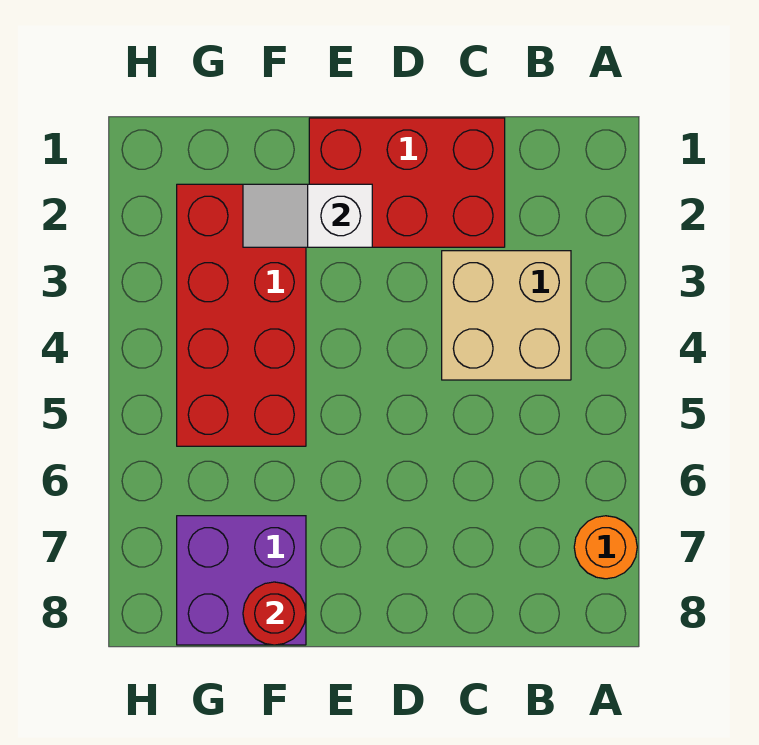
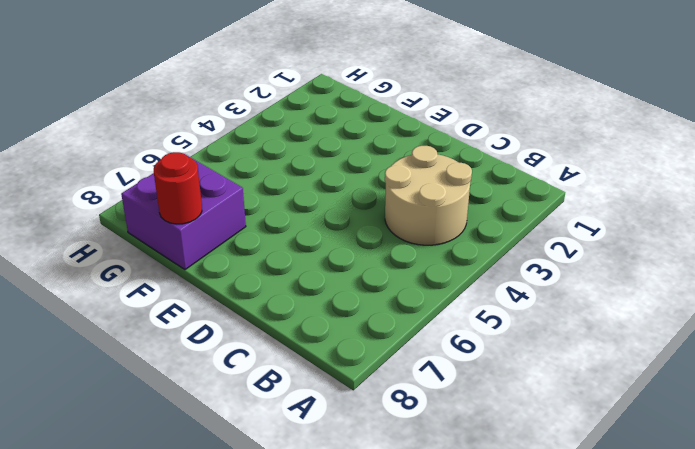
tan round brick B3:C4 level 1 -> tan brick B3:C4 level 1
none -> orange round brick A7 level 1
none -> red brick C1:E2 level 1

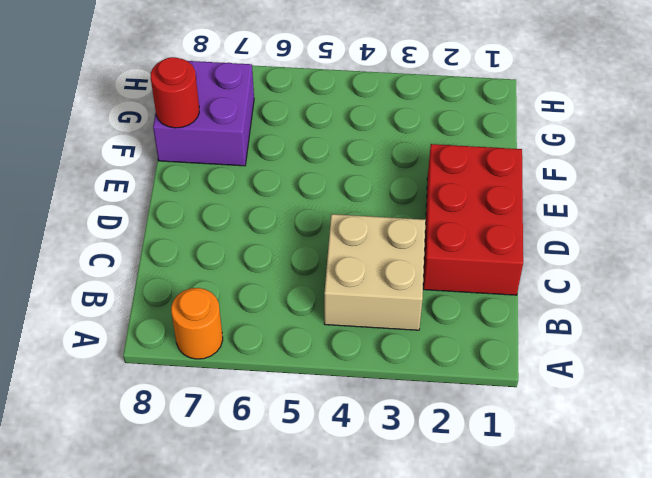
none -> red brick F2:G5 level 1
none -> white slope E2:F2 level 2 top E

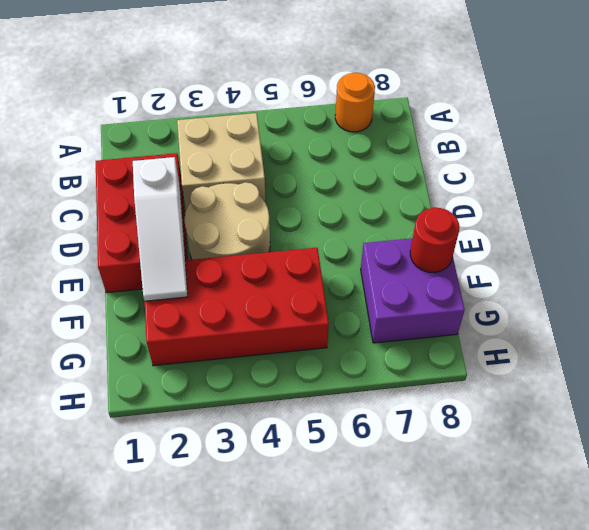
white slope D2:F2 level 2 top D -> white slope E2:F2 level 2 top E
tan round brick D3:E4 level 1 -> none

